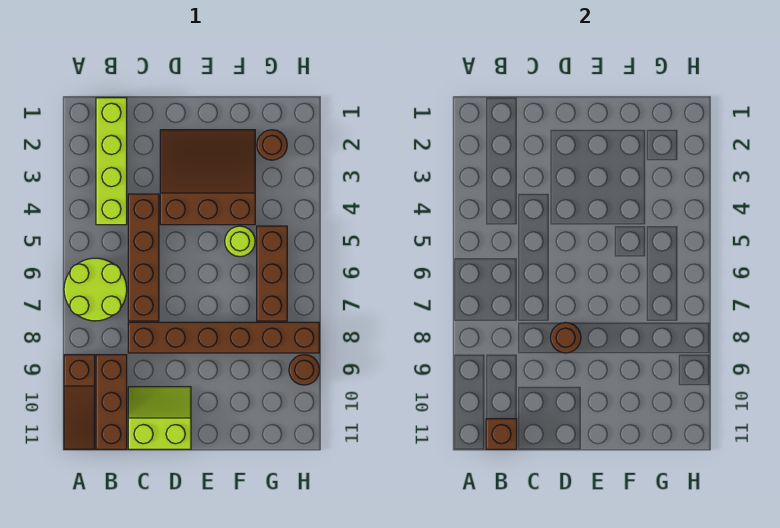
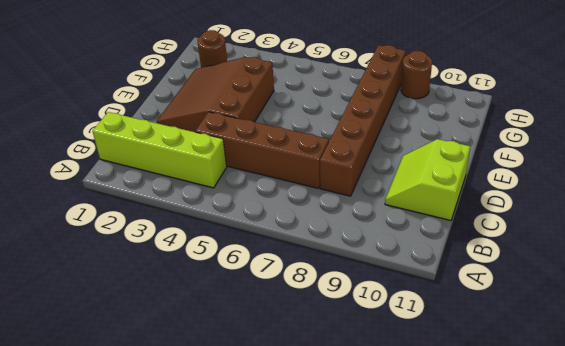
none -> lime round brick A6:B7 level 1
none -> brown slope A9:A11 level 1 top 9
none -> brown brick B9:B11 level 1

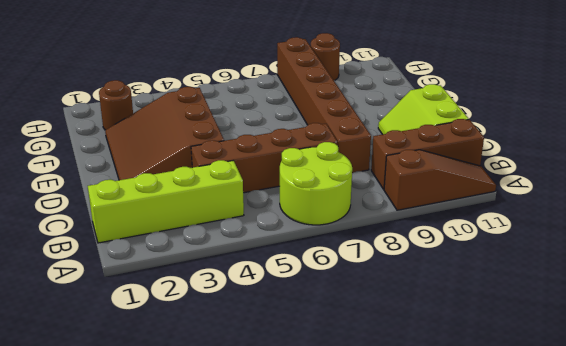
none -> lime round brick F5 level 1
none -> brown brick G5:G7 level 1
none -> brown brick B11 level 2

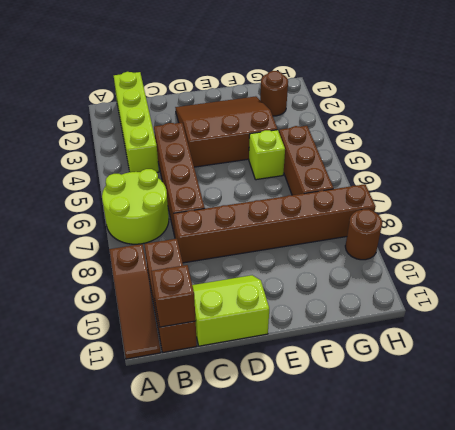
lime brick F5 level 1 -> lime round brick F5 level 1
none -> brown round brick D8 level 2

